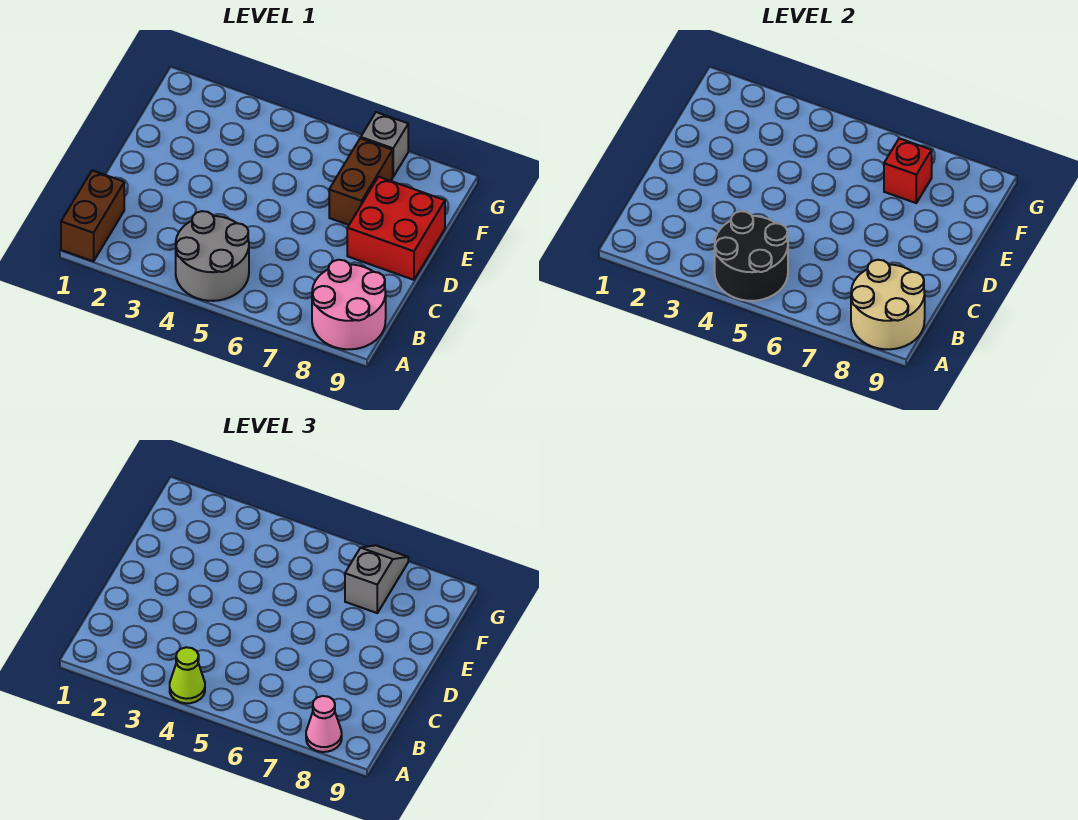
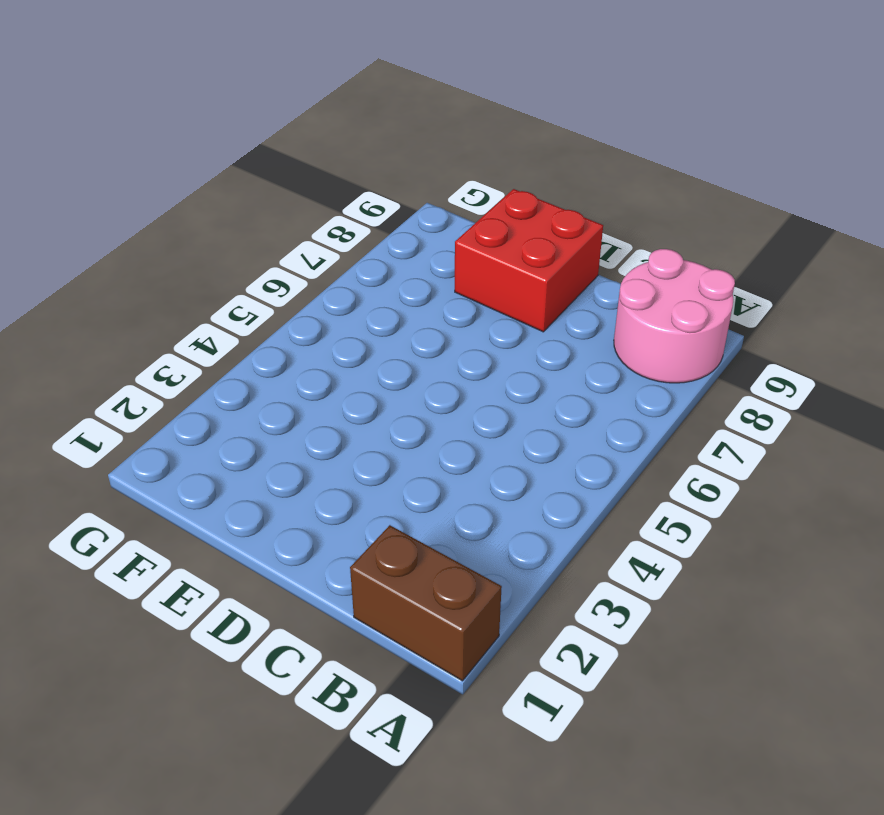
none -> grey round brick A4:B5 level 1
none -> brown brick E7:F7 level 1
none -> grey brick G7 level 1

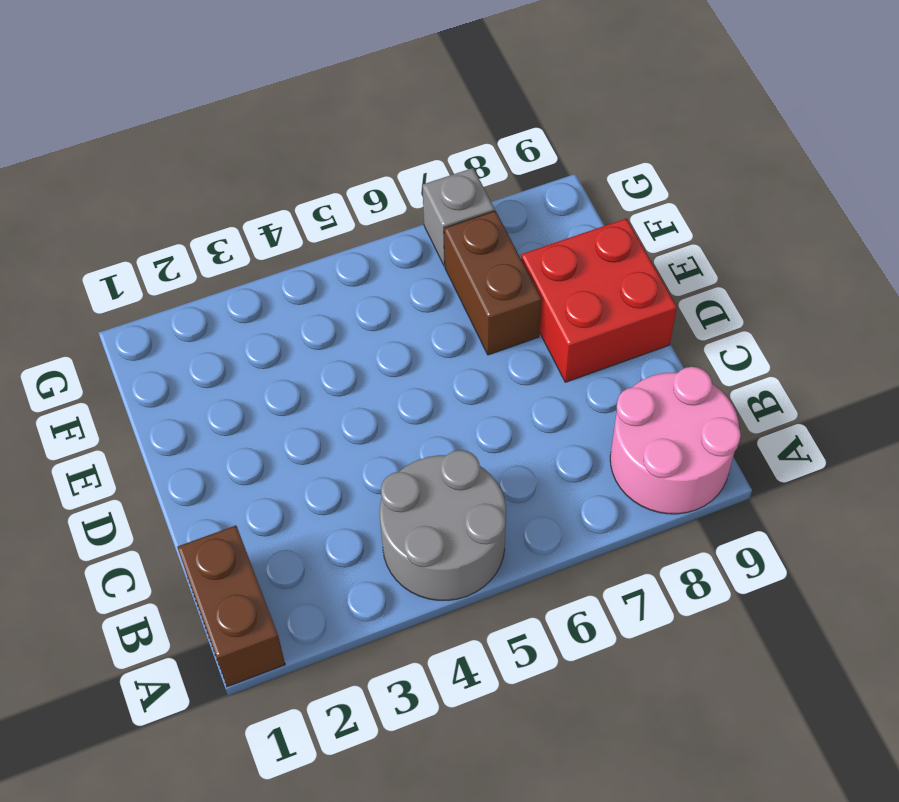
none -> black round brick A4:B5 level 2
none -> tan round brick A8:B9 level 2
none -> red brick F7 level 2

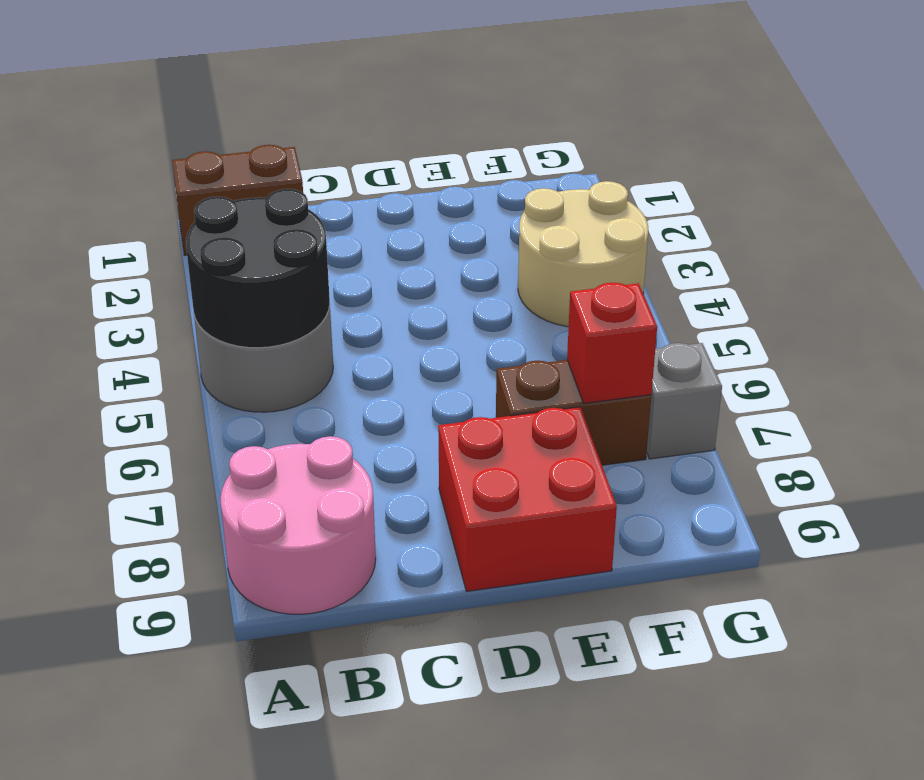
tan round brick F3:G4 level 1 -> tan round brick A8:B9 level 2
none -> lime cone A4 level 3
none -> pink cone A8 level 3
none -> grey slope F7:G7 level 3 top F

